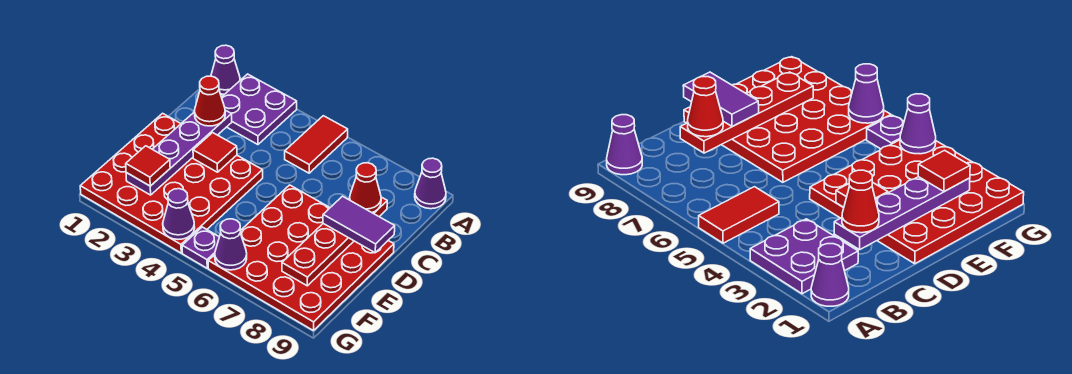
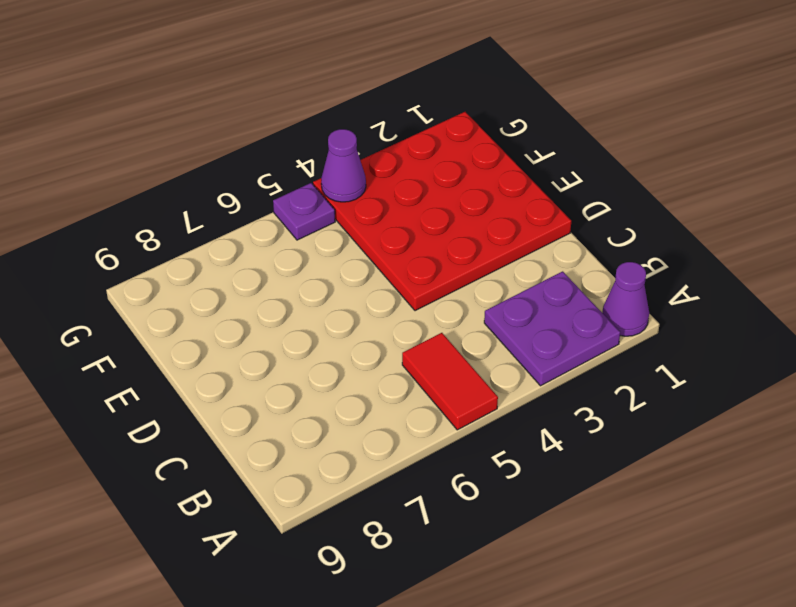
none -> purple cone A9 level 1
none -> red plate D6:G9 level 1
none -> purple plate C2:F2 level 2

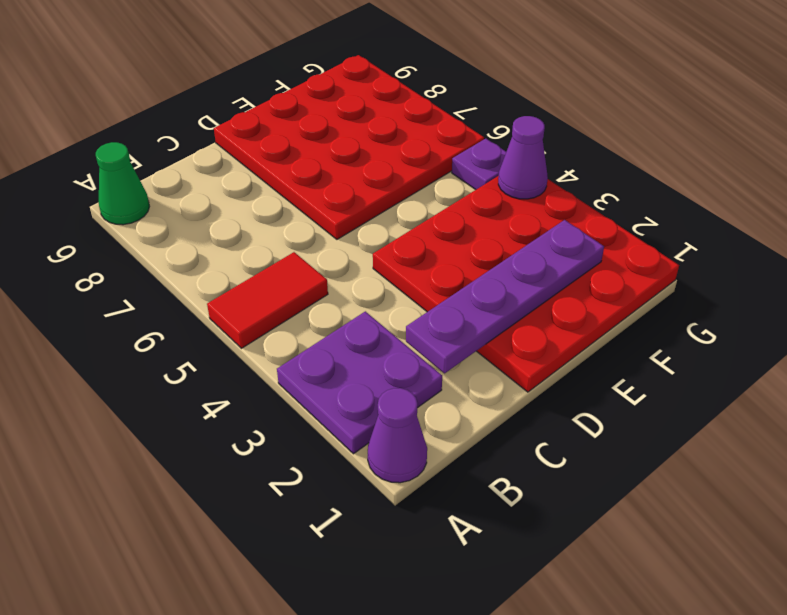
green cone A9 level 1 -> purple cone A9 level 1
none -> red plate C8:F8 level 2
none -> red tile D3 level 2
none -> purple cone G6 level 2

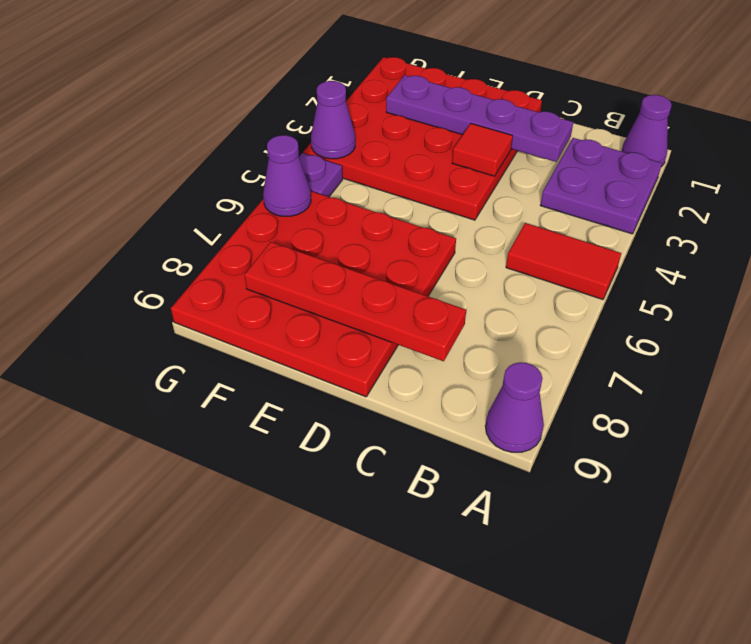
none -> red cone C2 level 3
none -> red cone C8 level 3
none -> purple tile D8:D9 level 3

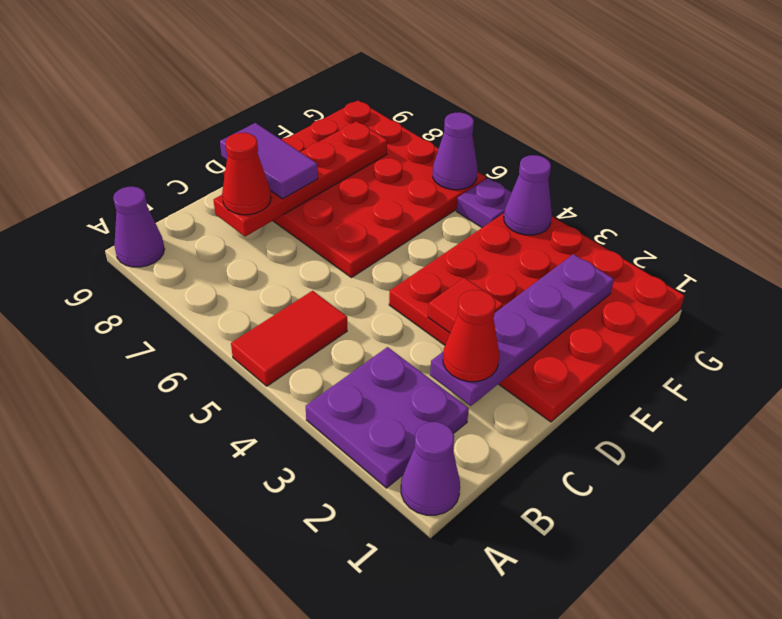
none -> red tile F2 level 3

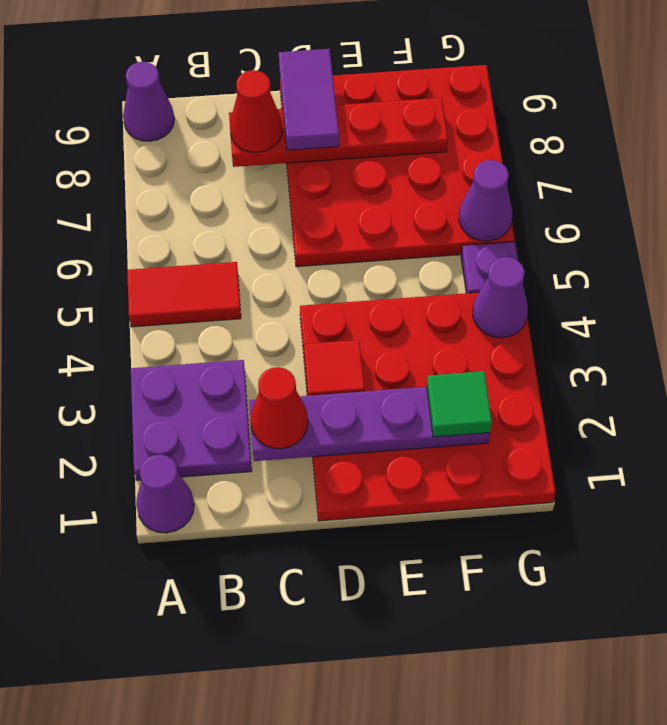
green tile F2 level 3 -> red tile F2 level 3

